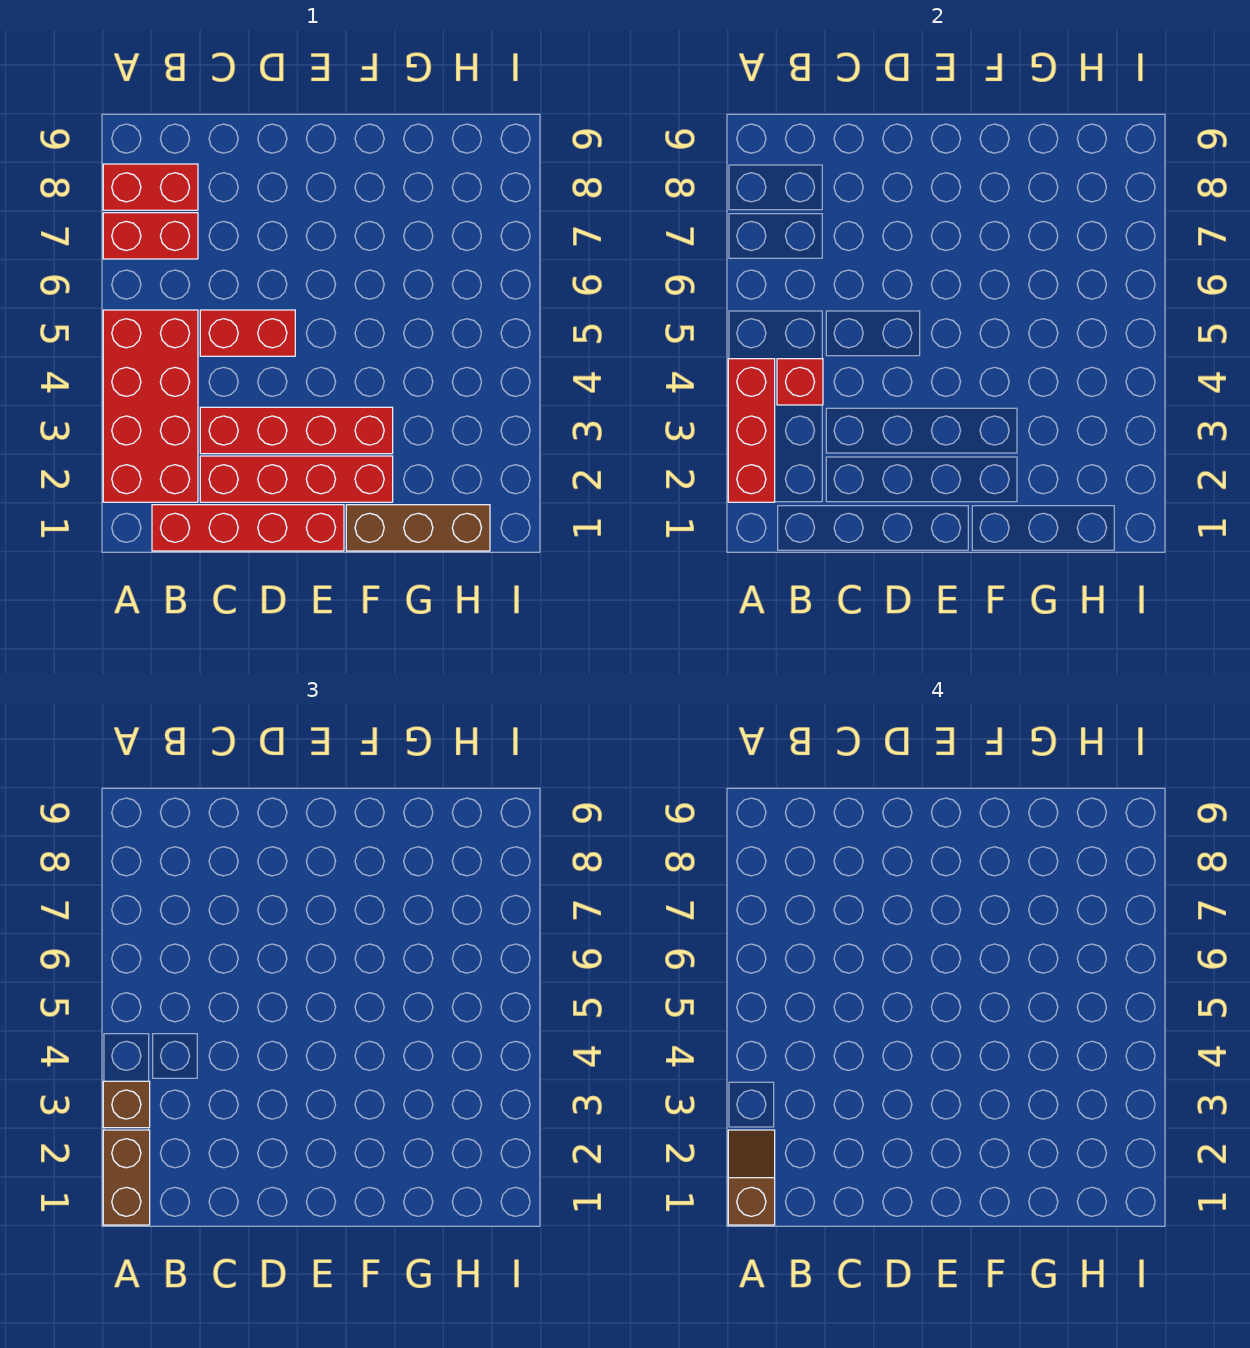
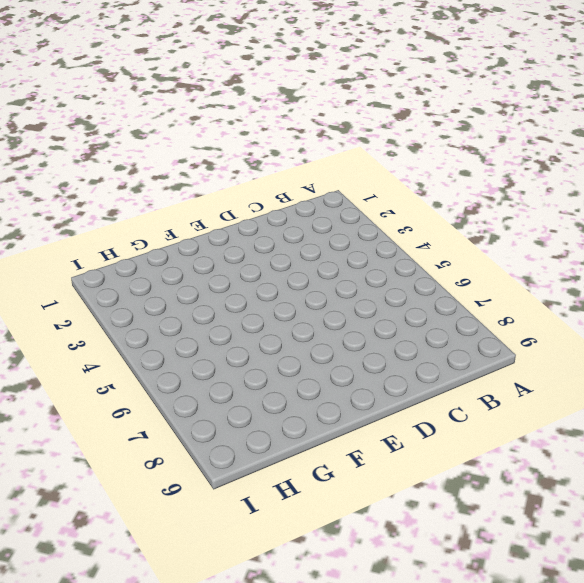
none -> red brick A2:B5 level 1
none -> red brick A7:B7 level 1
none -> red brick A8:B8 level 1

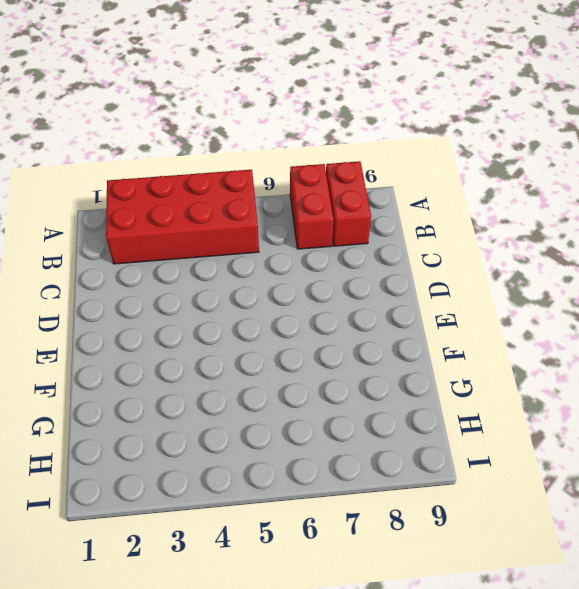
none -> red brick B1:E1 level 1
none -> red brick C2:F2 level 1
none -> red brick C3:F3 level 1

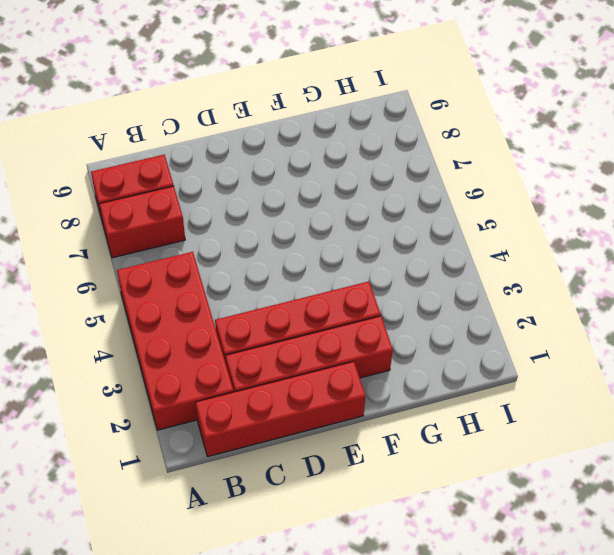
none -> red brick C5:D5 level 1
none -> brown brick F1:H1 level 1
none -> red brick A2:A4 level 2

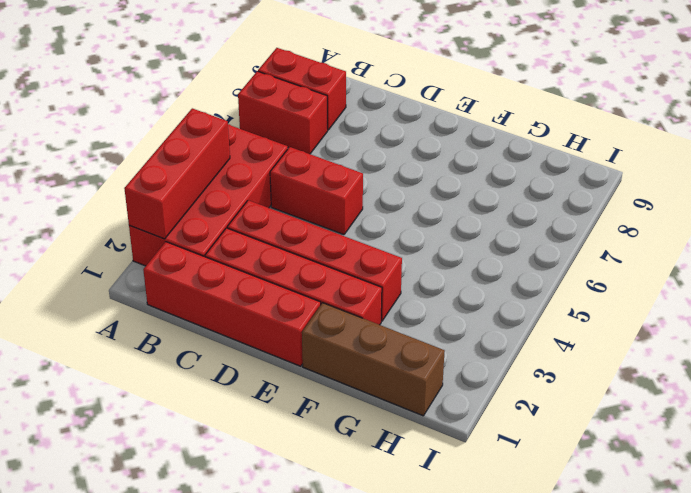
none -> red brick B4 level 2
none -> brown brick A1:A2 level 3
none -> brown brick A3 level 3

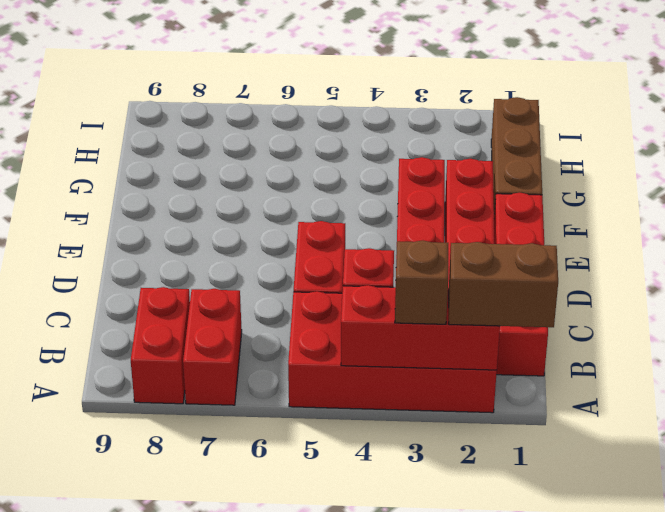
none -> brown slope A1:A2 level 4 top 1

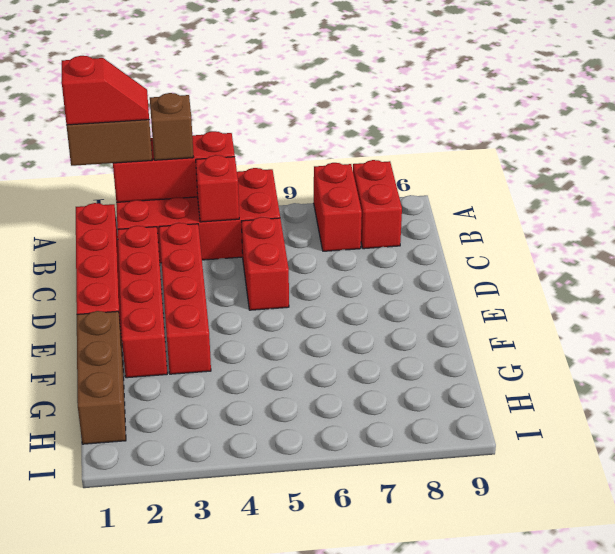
red slope A1:A2 level 4 top 1 -> brown slope A1:A2 level 4 top 1

